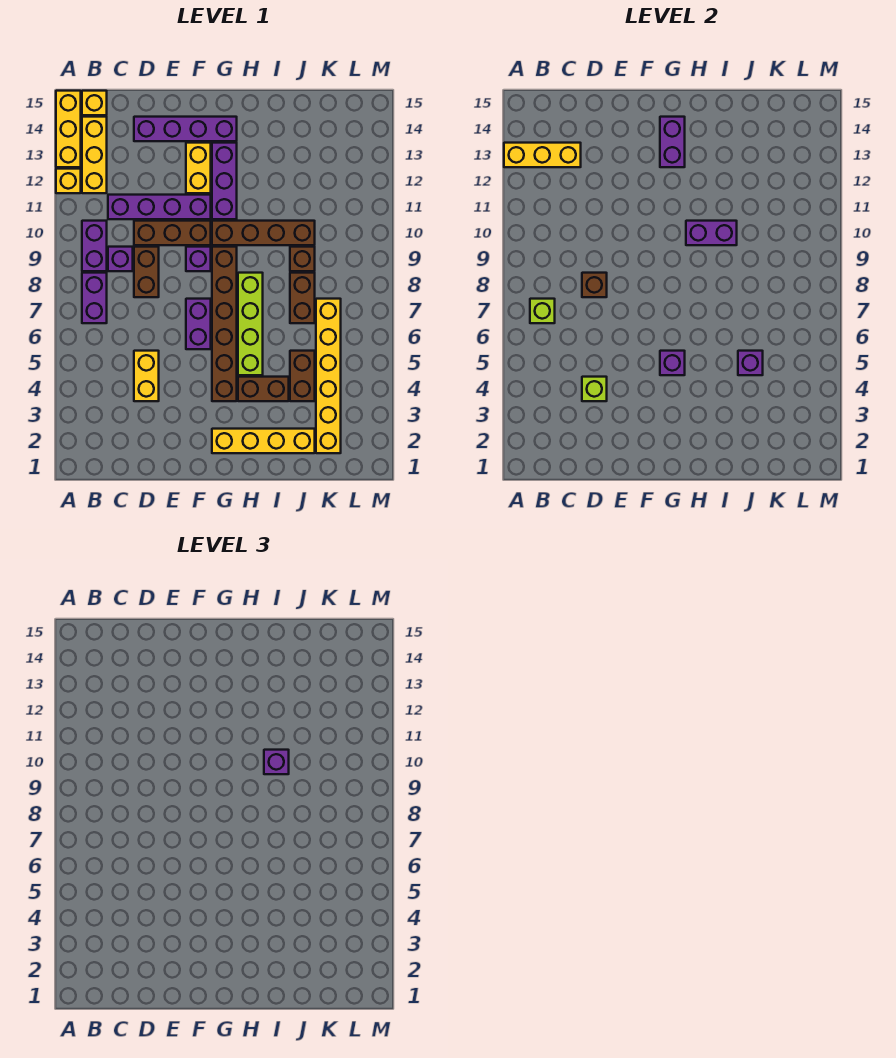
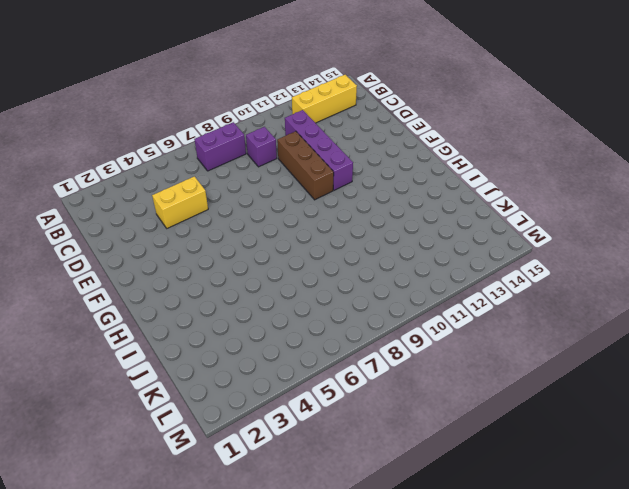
none -> yellow brick A12 level 1
none -> yellow brick A13:A15 level 1
none -> purple brick B9:B10 level 1
none -> yellow brick B15 level 1

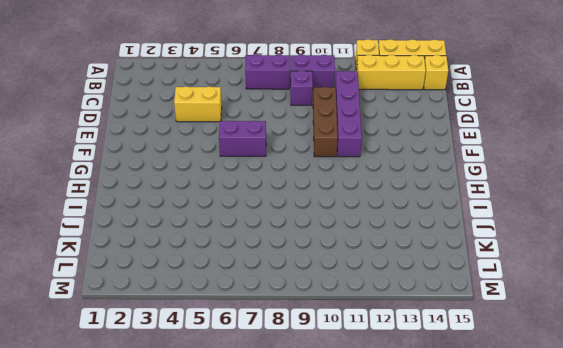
none -> brown brick D8:D9 level 1
none -> purple brick D14:G14 level 1
none -> purple brick F9 level 1
none -> yellow brick F12:F13 level 1

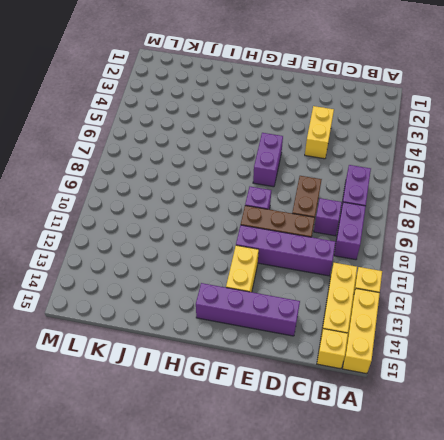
none -> yellow brick G2:J2 level 1
none -> brown brick G4:G9 level 1
none -> brown brick G10:J10 level 1
none -> purple brick G11:G13 level 1

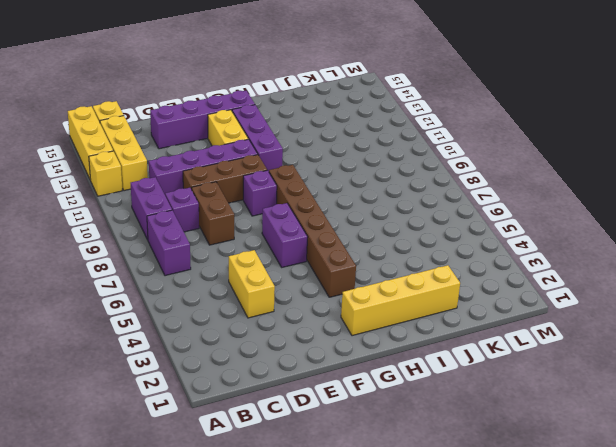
none -> brown brick G10:J10 level 1
none -> brown brick H4:I4 level 1
none -> lime brick H5:H8 level 1
none -> brown brick J4:J5 level 1

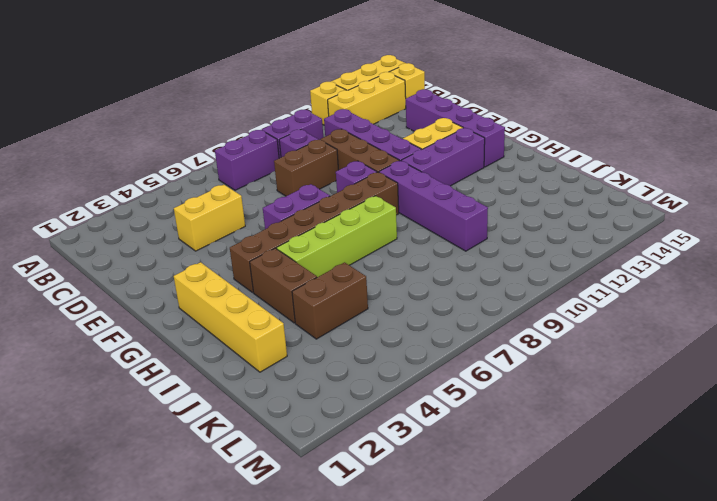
purple brick G10:J10 level 1 -> brown brick G10:J10 level 1
none -> brown brick J7:J8 level 1
none -> brown brick J9 level 1
none -> yellow brick K2:K7 level 1
none -> yellow brick A13:C13 level 2

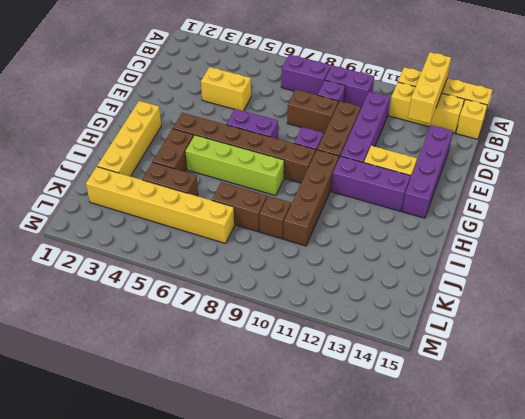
none -> lime brick B7 level 2
none -> lime brick D4 level 2
none -> brown brick D8 level 2
none -> purple brick G5 level 2

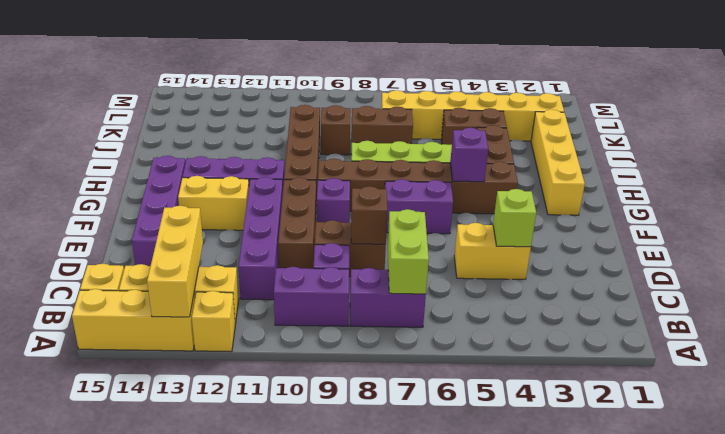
lime brick B7:C7 level 2 -> lime brick B7 level 2
none -> purple brick G13:G14 level 2
none -> purple brick H10:I10 level 2
none -> purple brick J5 level 2
none -> purple brick I10 level 3

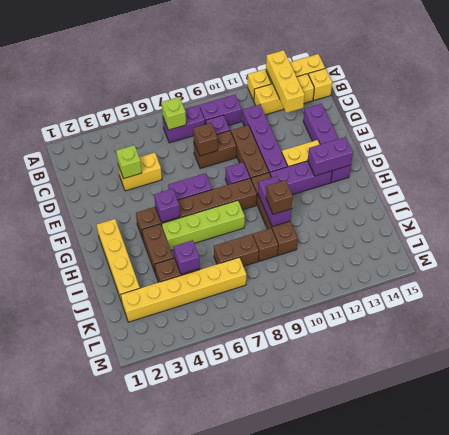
brown brick I10 level 3 -> purple brick I10 level 3

